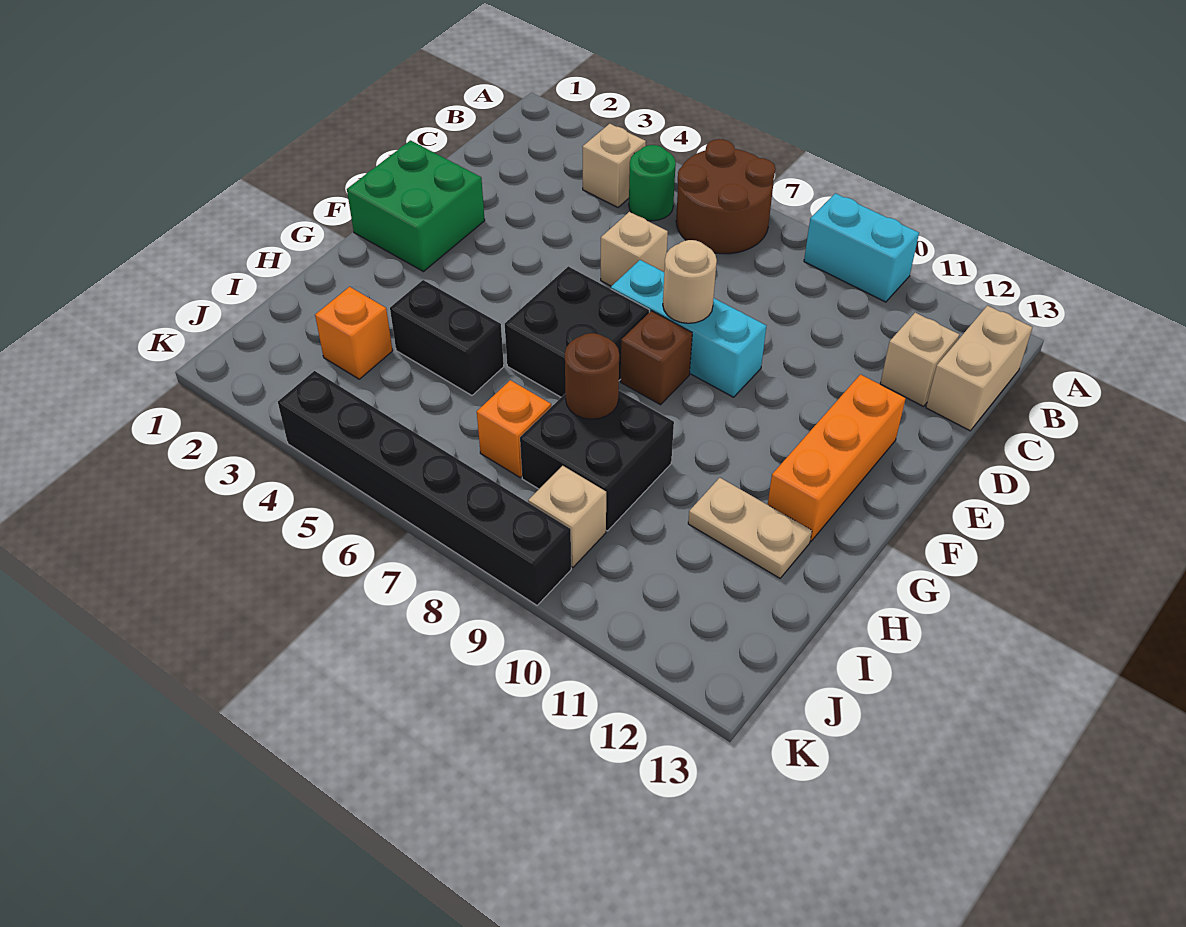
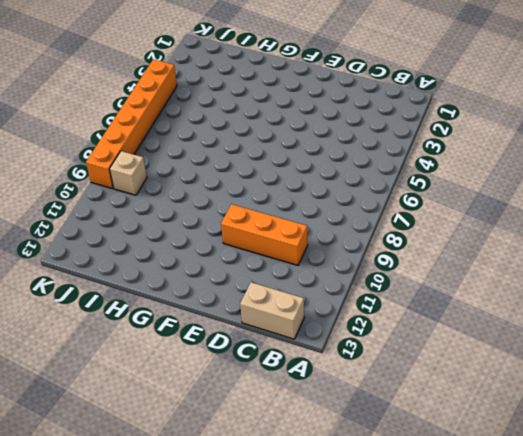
orange brick C10:E10 level 1 -> orange brick E12:G12 level 1
orange brick K4:K9 level 1 -> black brick K4:K9 level 1
none -> brown round brick A6:B7 level 1
none -> cyan brick A9:A10 level 1
none -> tan brick B4 level 1

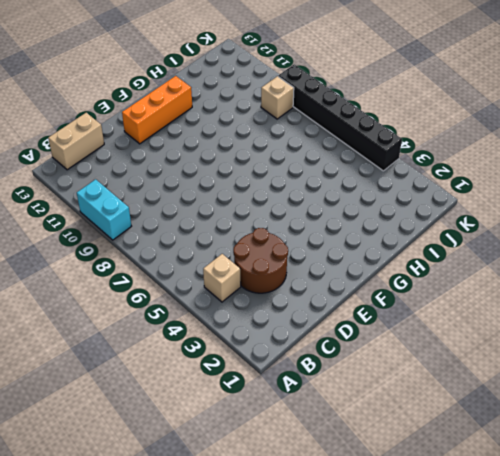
brown round brick C3:D4 level 1 -> brown round brick A6:B7 level 1
none -> green round brick B5 level 1
none -> tan brick C12 level 1
none -> tan brick D6 level 1

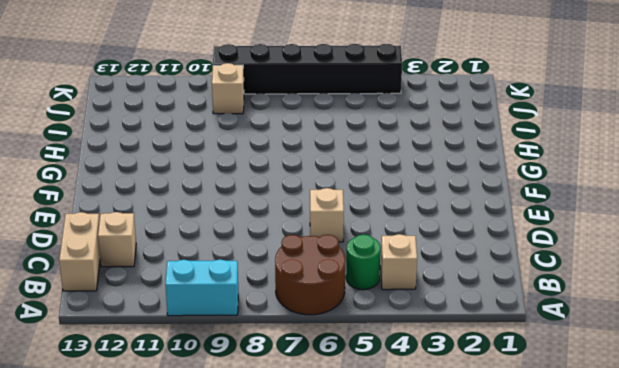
none -> green brick E1:F2 level 1
none -> cyan brick E7:E9 level 1
none -> orange brick E12:G12 level 1

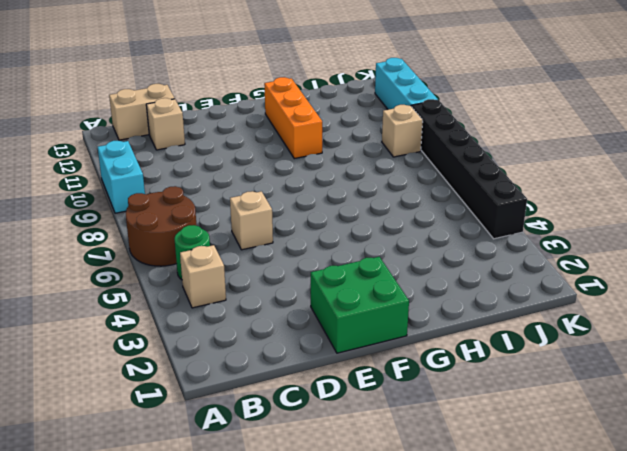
orange brick G10:G12 level 1 -> orange brick E12:G12 level 1
cyan brick K10:K12 level 1 -> cyan brick E7:E9 level 1
none -> black brick F6:G7 level 1
none -> brown brick F8 level 1
none -> black brick H4:H5 level 1

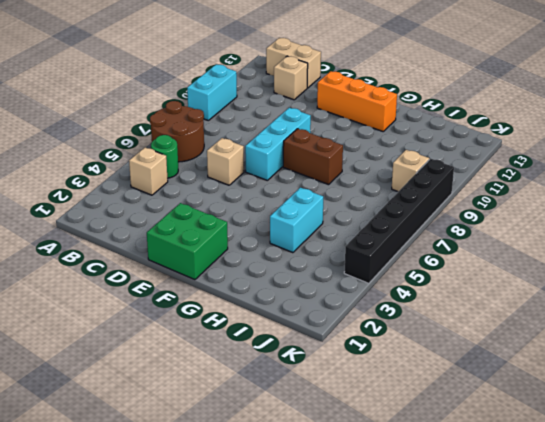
brown brick F8:G8 level 1 -> brown brick F8 level 1
cyan brick H4:H5 level 1 -> black brick H4:H5 level 1
none -> black brick F6:G7 level 1
none -> black brick H8:I9 level 1
none -> tan plate H11:H12 level 1

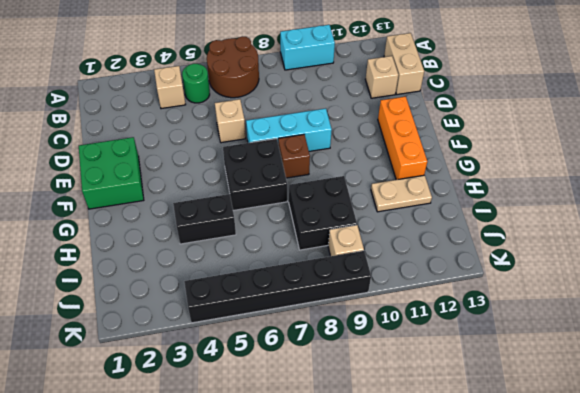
none -> orange brick I3 level 1
none -> orange brick I7 level 1
none -> tan round brick E8 level 2

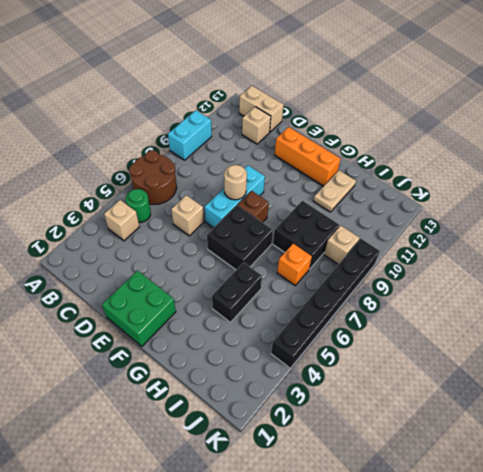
none -> orange brick I3 level 1
none -> brown round brick H8 level 2

